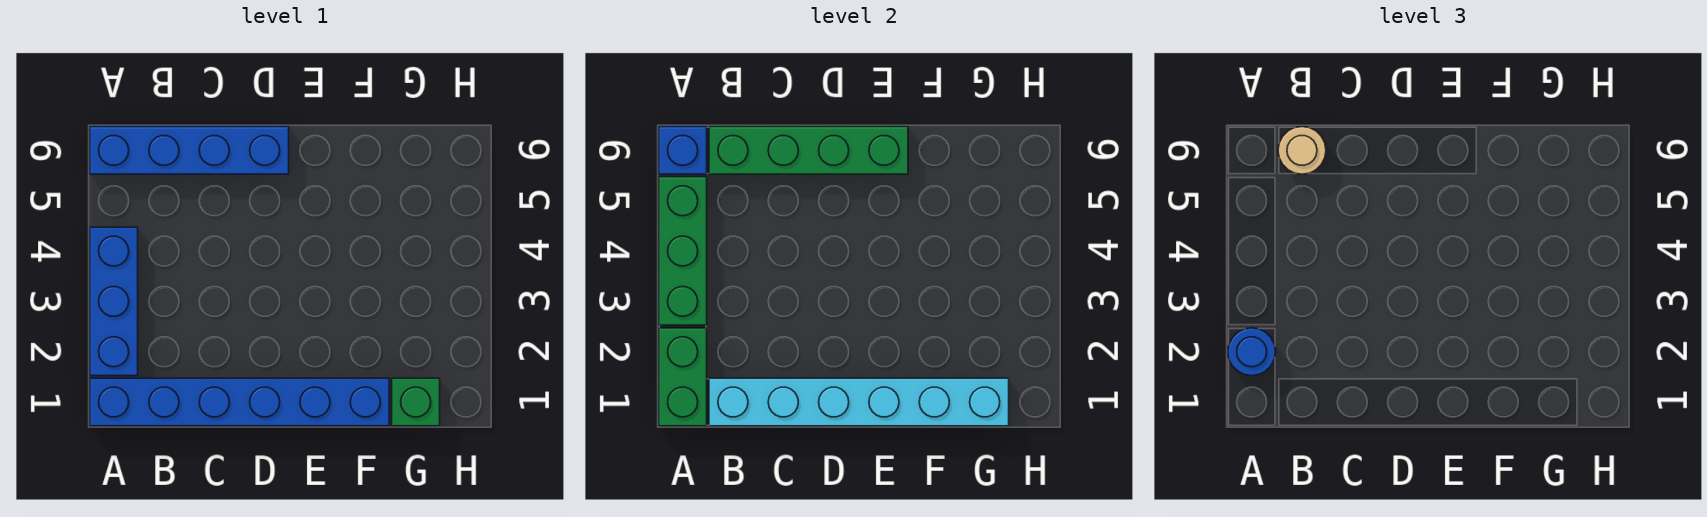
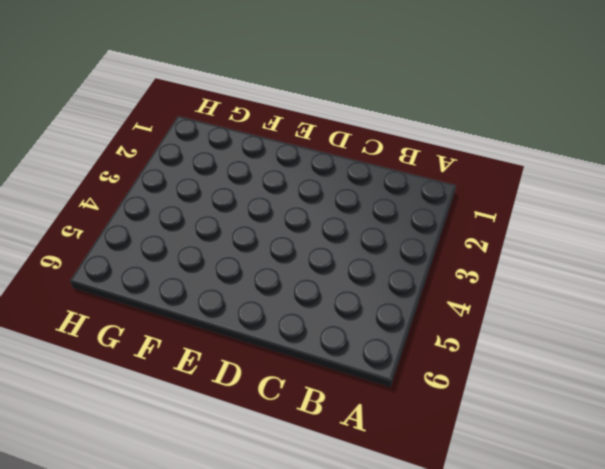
none -> blue brick A1:F1 level 1
none -> blue brick A2:A4 level 1

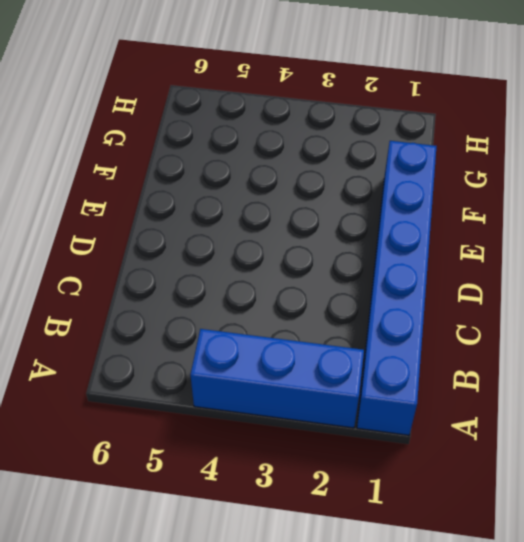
none -> blue brick A6:D6 level 1
none -> green brick G1 level 1

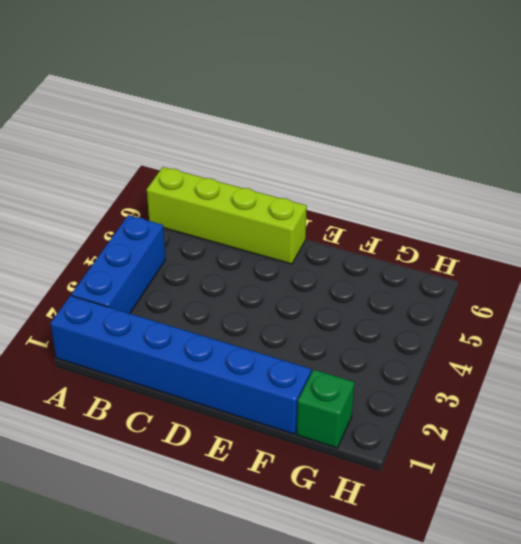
lime brick A6:D6 level 1 -> blue brick A6:D6 level 1
none -> green brick A1:A2 level 2
none -> green brick A3:A5 level 2

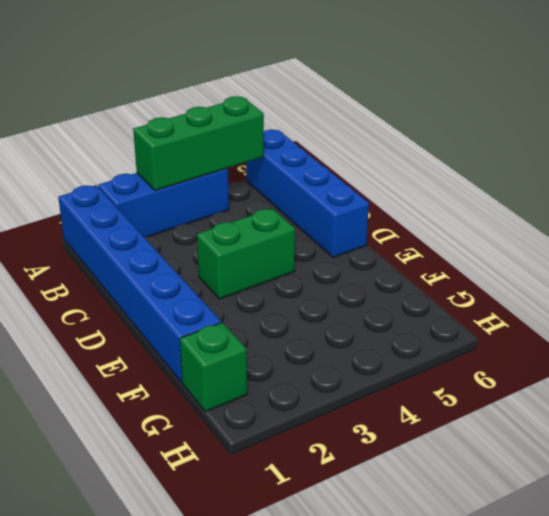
green brick D3:D4 level 1 -> green brick A1:A2 level 2
none -> blue brick A6 level 2
none -> cyan brick B1:G1 level 2

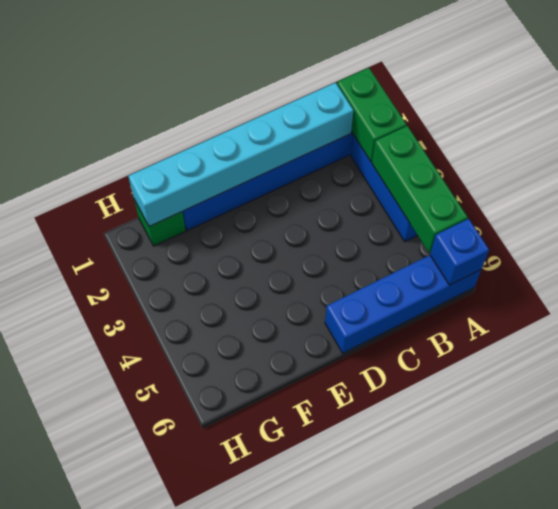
none -> green brick B6:E6 level 2
none -> blue round brick A2 level 3

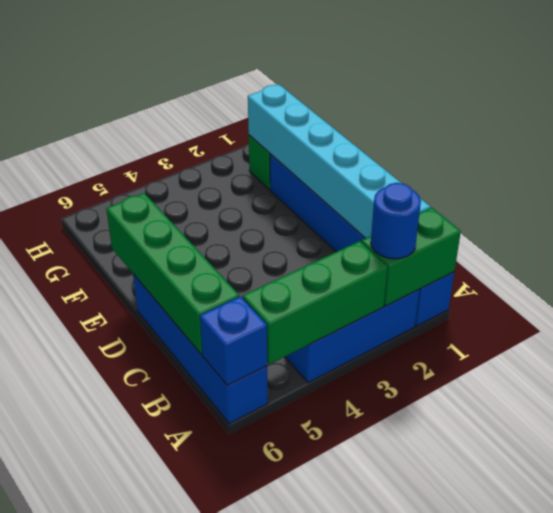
none -> tan round brick B6 level 3

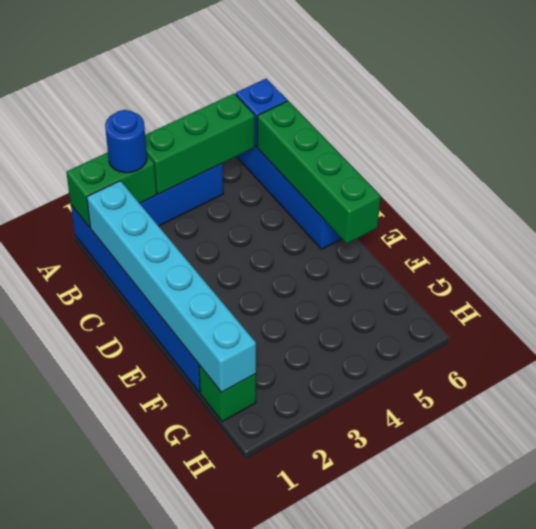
none -> tan round brick B6 level 3

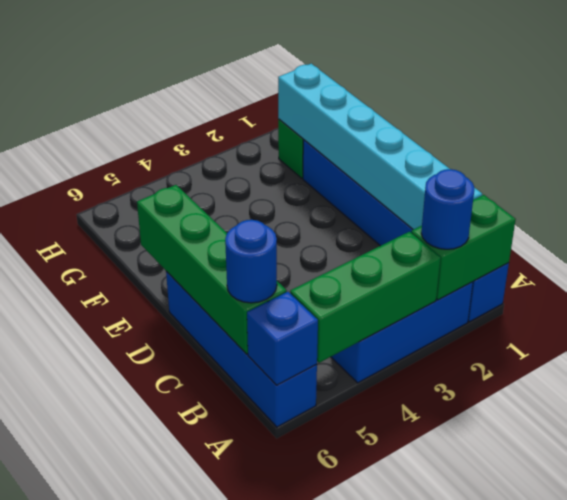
blue round brick B6 level 3 -> tan round brick B6 level 3

